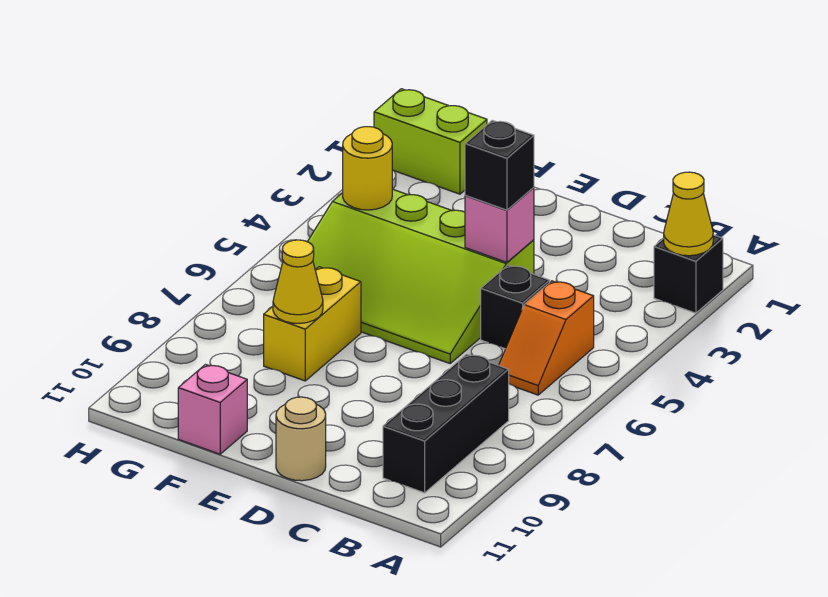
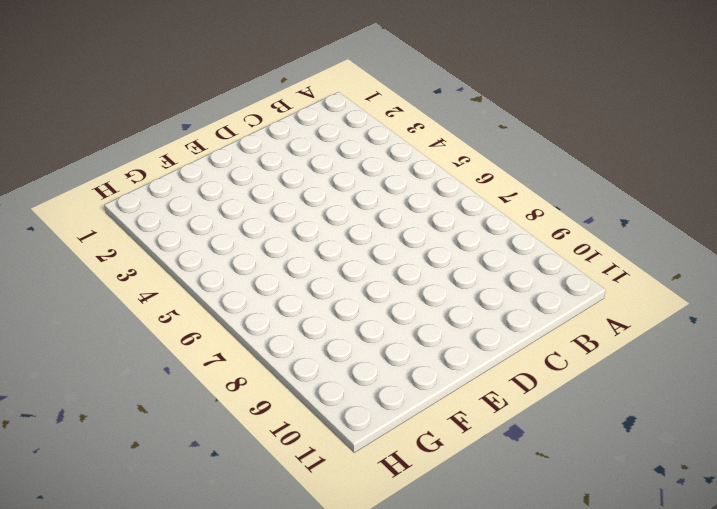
none -> black brick A2 level 1
none -> orange slope B5:B6 level 1 top 5
none -> black brick B8:B10 level 1

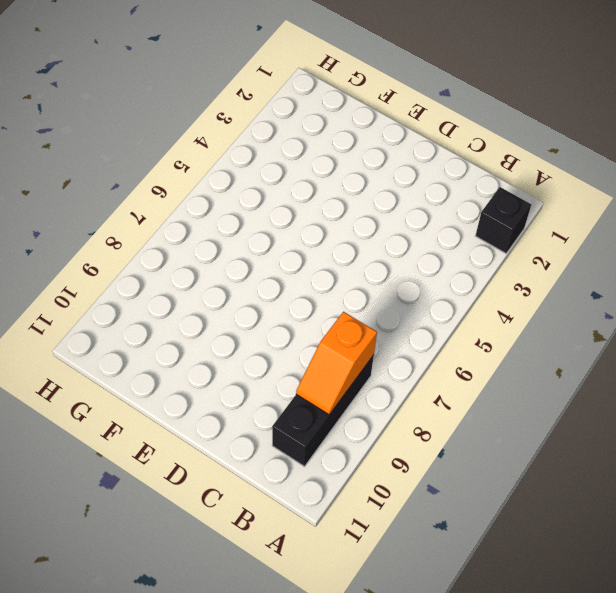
orange slope B8:B9 level 2 top 8 -> orange slope B5:B6 level 1 top 5
none -> black brick C5 level 1
none -> lime slope D4:G6 level 1 top 4
none -> tan round brick D11 level 1

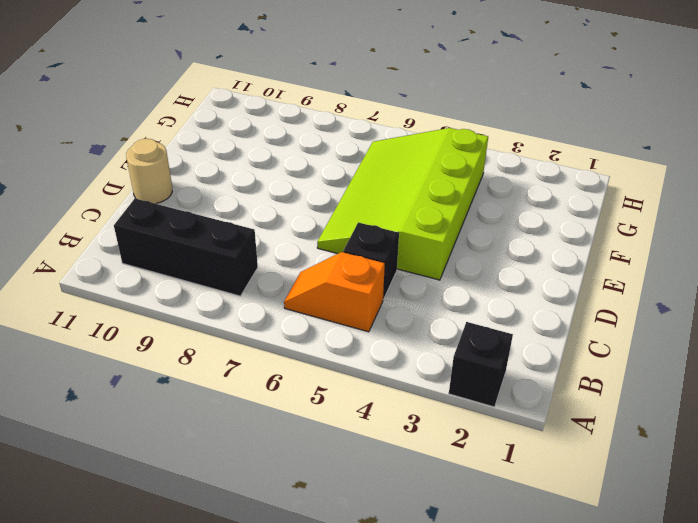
none -> yellow brick F7:F8 level 1
none -> pink brick F11 level 1
none -> lime brick G1:H1 level 1

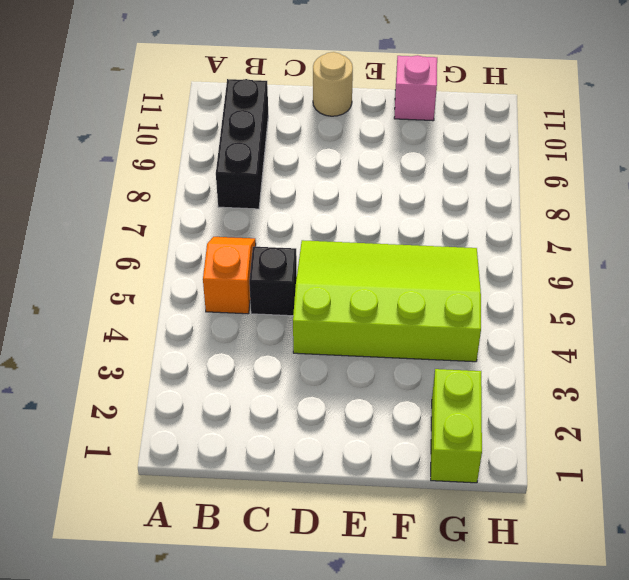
lime brick G1:G2 level 1 -> lime brick G1:H1 level 1
none -> black brick A2 level 1
none -> yellow brick F7:F8 level 1
none -> yellow cone A2 level 2

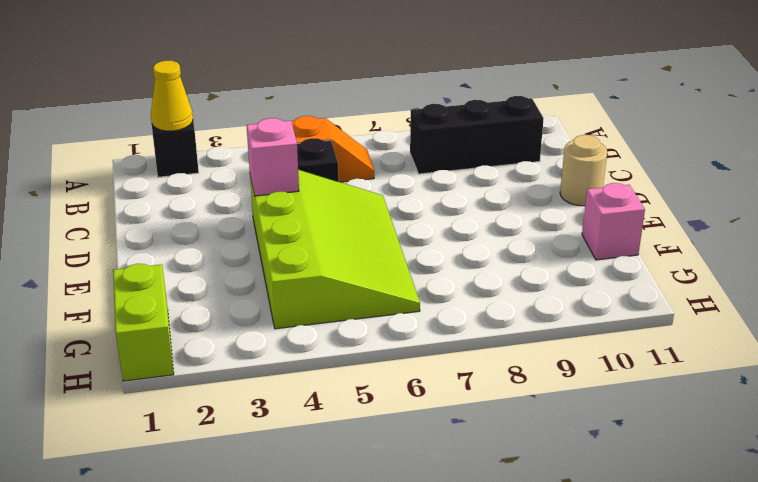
none -> yellow brick F7:F8 level 1
none -> yellow cone F8 level 2
none -> yellow round brick G4 level 2

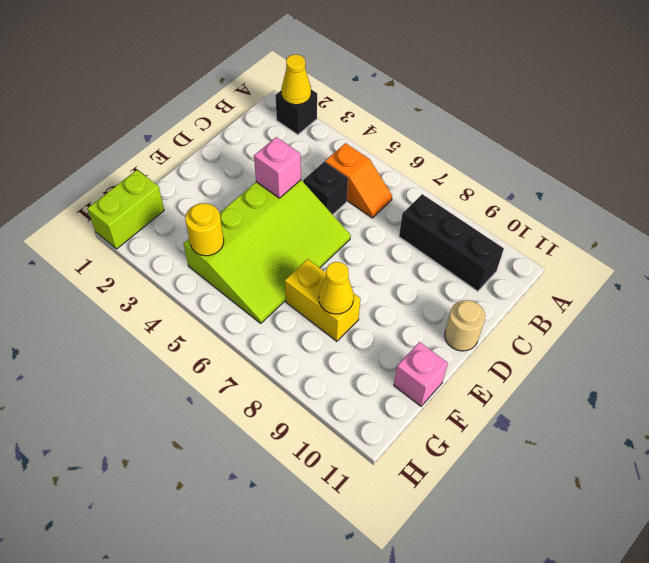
none -> black brick D4 level 3

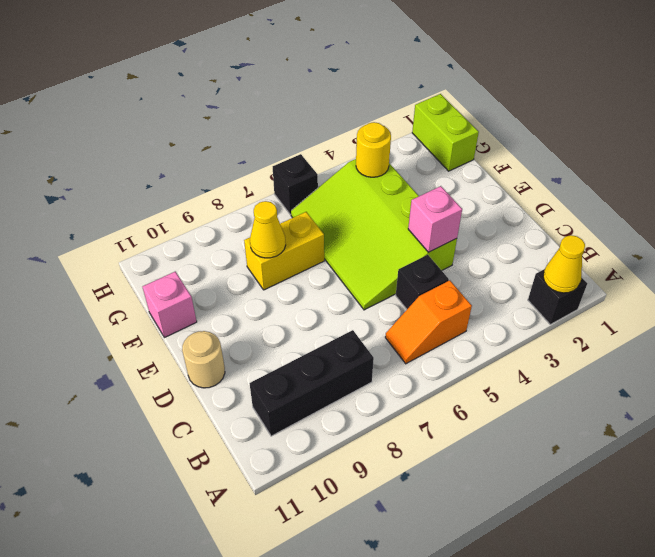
black brick H6 level 1 -> black brick D4 level 3

